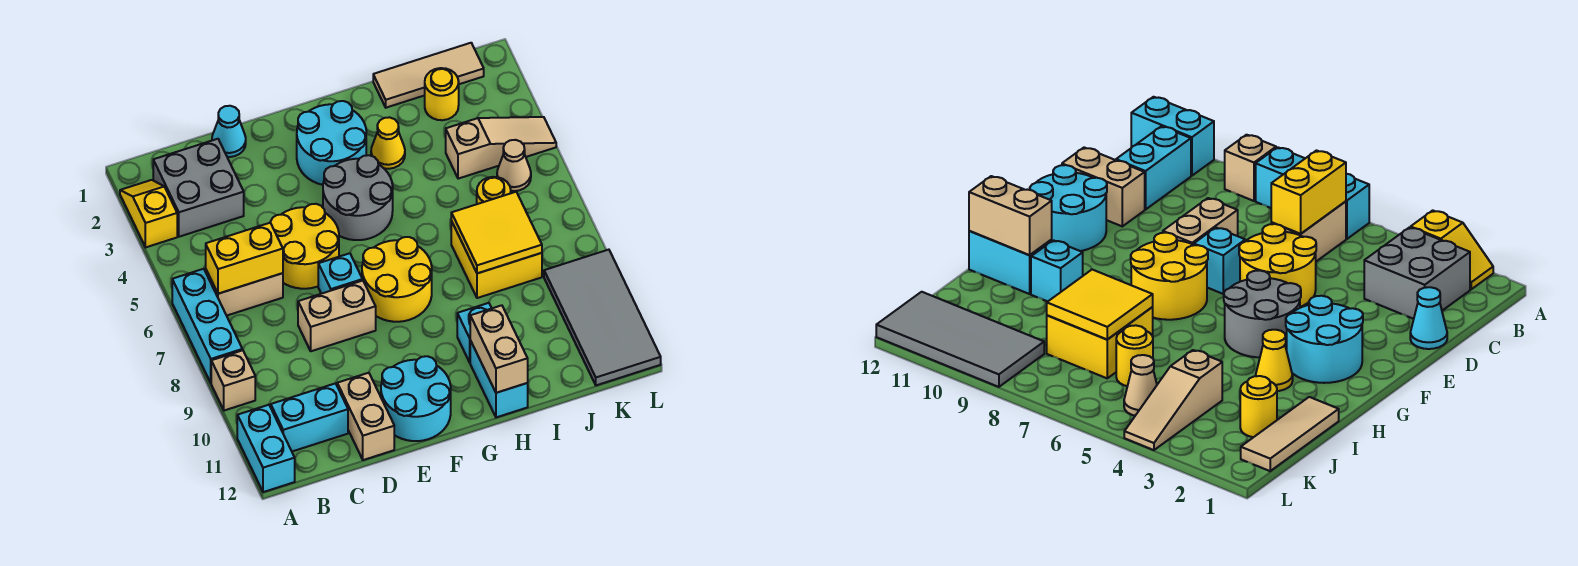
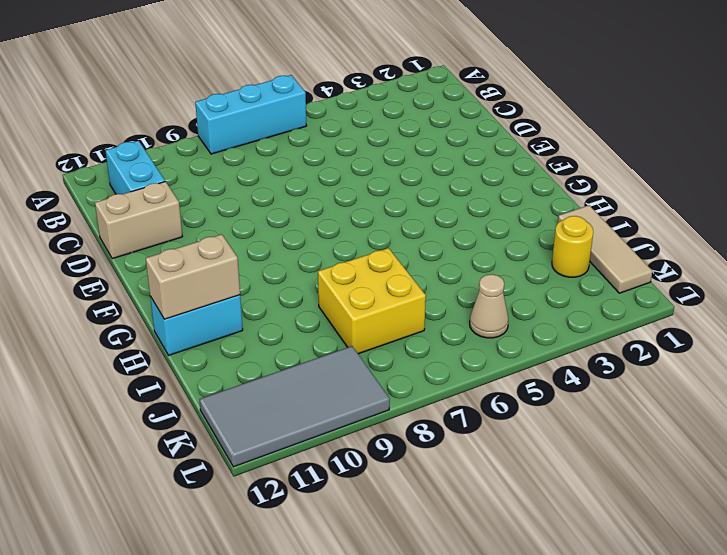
none -> yellow slope A2:A3 level 1 top 3
none -> tan brick A9 level 1
none -> cyan brick A11:A12 level 1

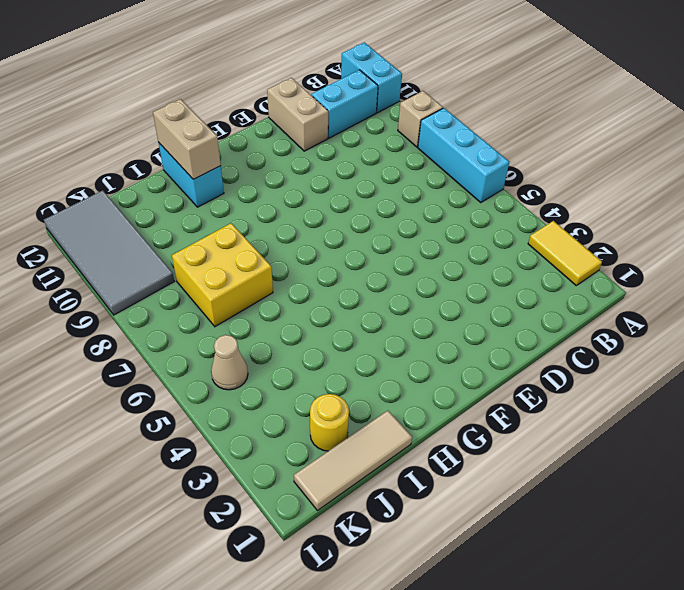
yellow tile A2:A3 level 1 -> yellow slope A2:A3 level 1 top 3
none -> grey brick B2:C3 level 1
none -> tan brick B6:C6 level 1
none -> cyan cone D1 level 1

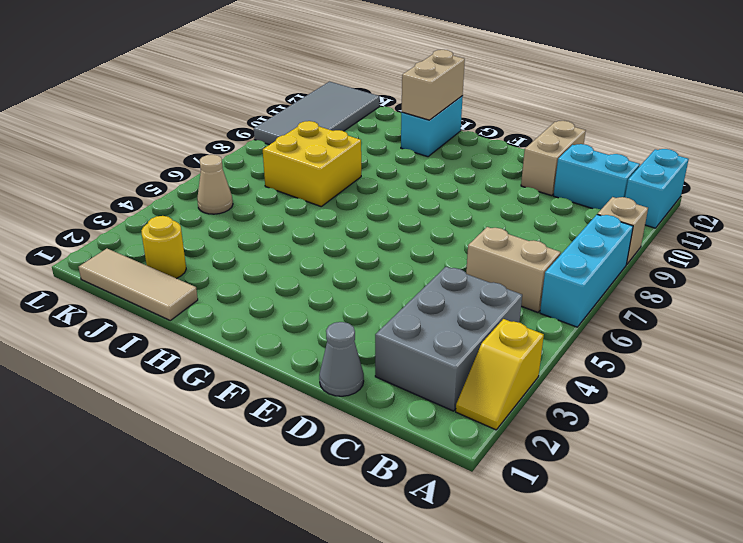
grey brick B2:C4 level 1 -> grey brick B2:C3 level 1
grey cone D1 level 1 -> cyan cone D1 level 1
none -> yellow round brick D5:E6 level 1
none -> tan brick D8:E8 level 1
none -> cyan brick E7 level 1

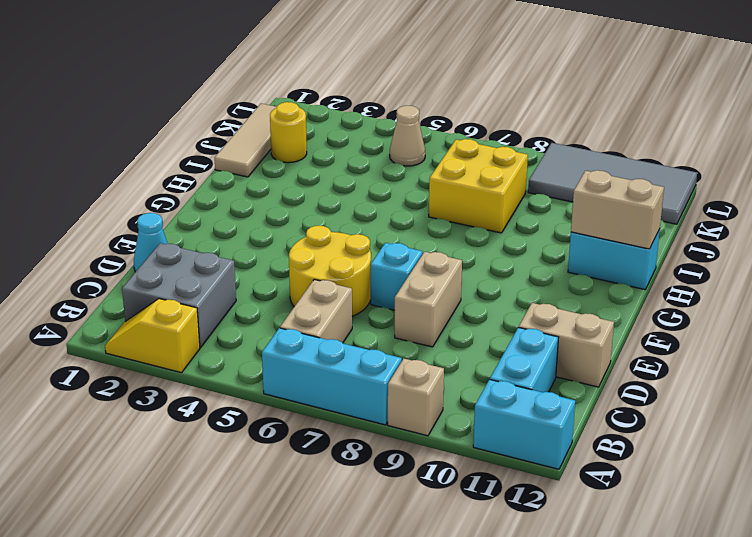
none -> cyan round brick E11:F12 level 1
none -> cyan round brick F2:G3 level 1
none -> grey round brick F4:G5 level 1

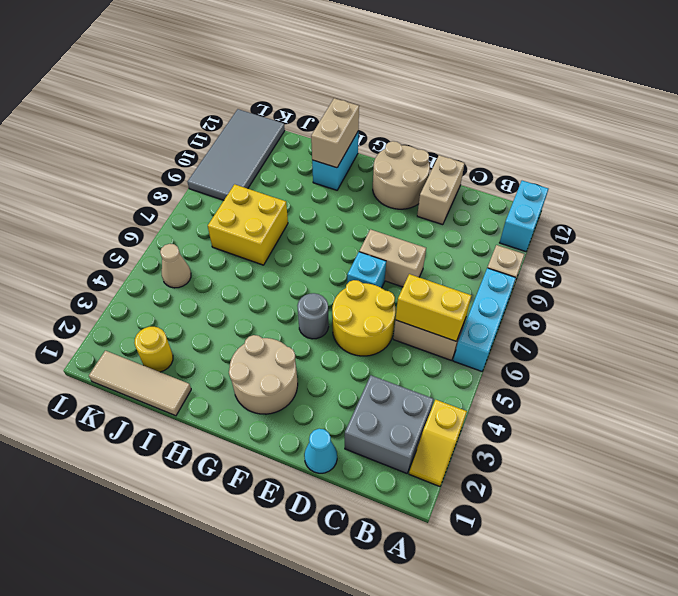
tan round brick E11:F12 level 1 -> cyan round brick E11:F12 level 1
tan round brick F2:G3 level 1 -> cyan round brick F2:G3 level 1
grey round brick F5 level 1 -> grey round brick F4:G5 level 1
none -> cyan brick B11:C11 level 1
none -> yellow round brick F7:G8 level 1
none -> yellow cone H3 level 1

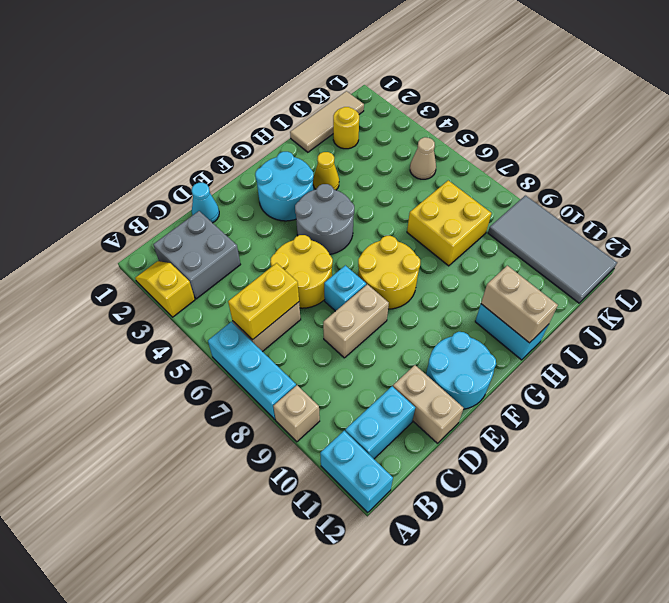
none -> cyan brick H10 level 1
none -> tan slope J4:L4 level 1 top J
none -> yellow round brick J6 level 1

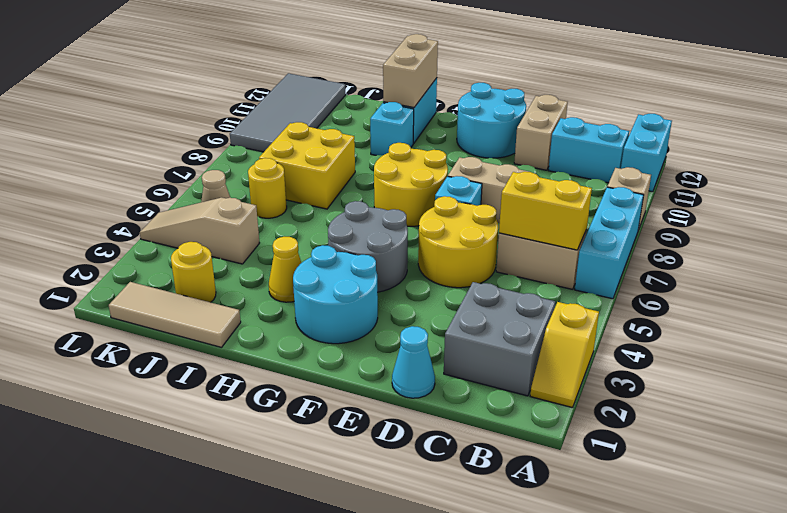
none -> yellow tile I7:J8 level 2

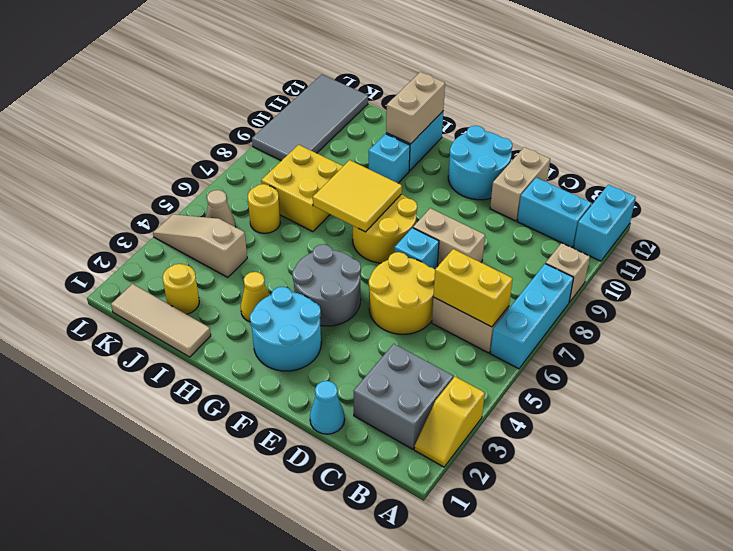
yellow tile G7:H8 level 2 -> yellow tile I7:J8 level 2

